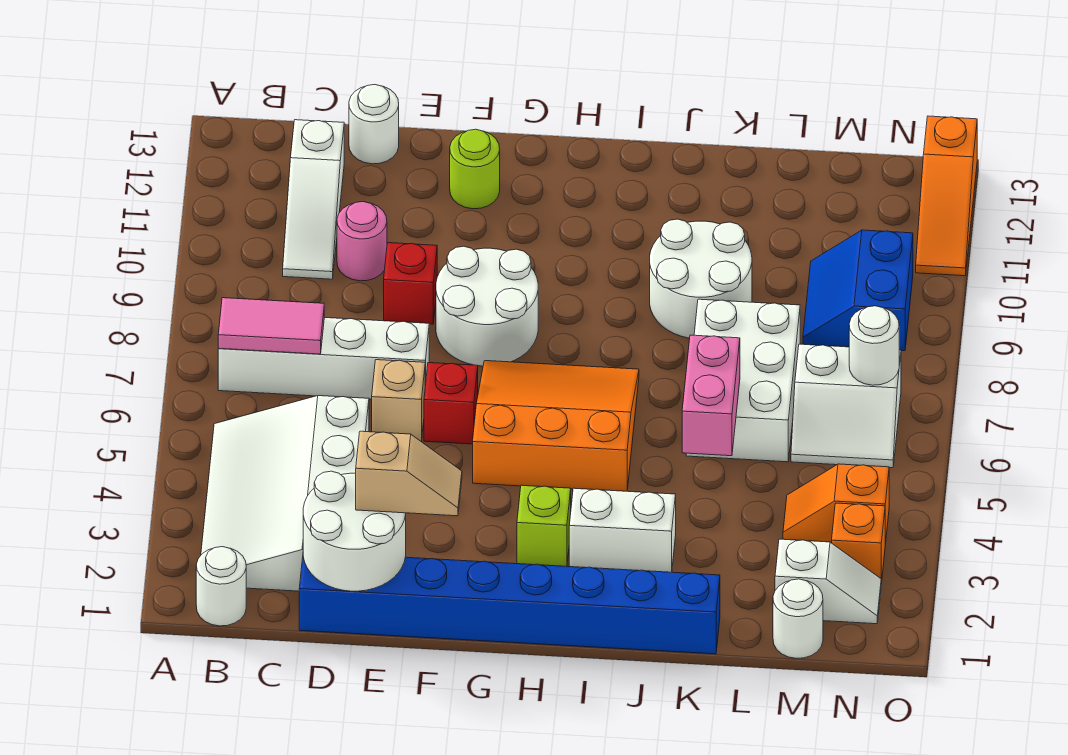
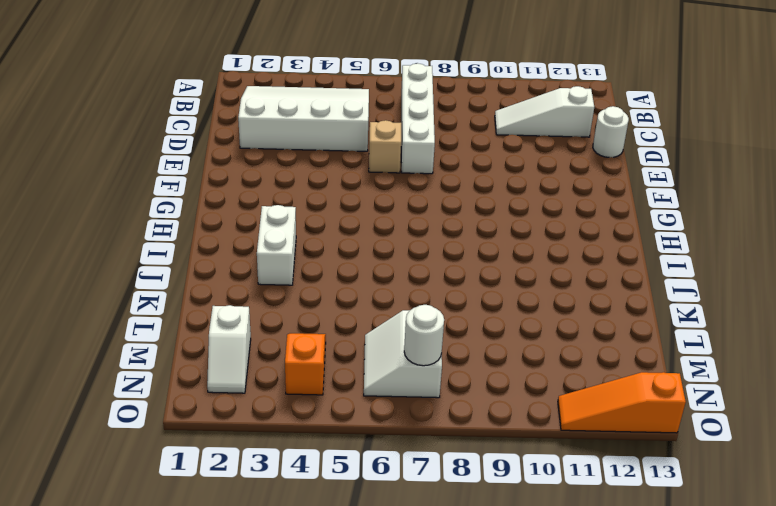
none -> white round brick B1 level 1
none -> blue brick D1:K1 level 1
none -> pink round brick D10 level 1

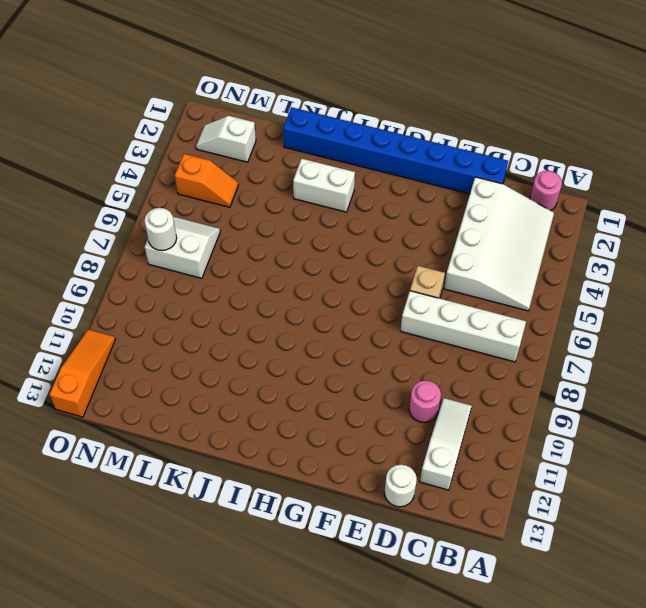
pink round brick B1 level 1 -> white round brick B1 level 1
none -> red brick E9 level 1
none -> red brick F6 level 1
none -> white round brick F8:G9 level 1

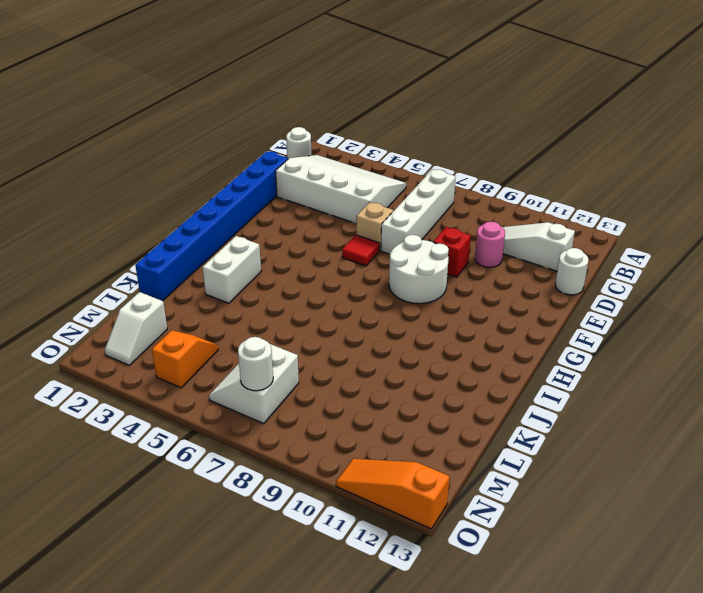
red tile F6 level 1 -> red brick F6 level 1
none -> lime round brick F12 level 1
none -> orange slope G5:I7 level 1 top 5
none -> lime brick H3 level 1

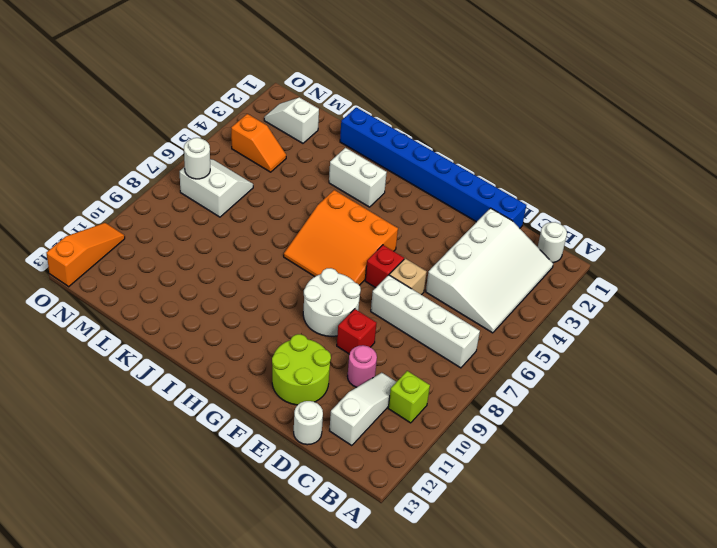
lime brick B10 level 1 -> lime brick H3 level 1
lime round brick E11:F12 level 1 -> lime round brick F12 level 1
none -> white round brick J9:K10 level 1
none -> white brick K6:L8 level 1
none -> white round brick M1 level 1

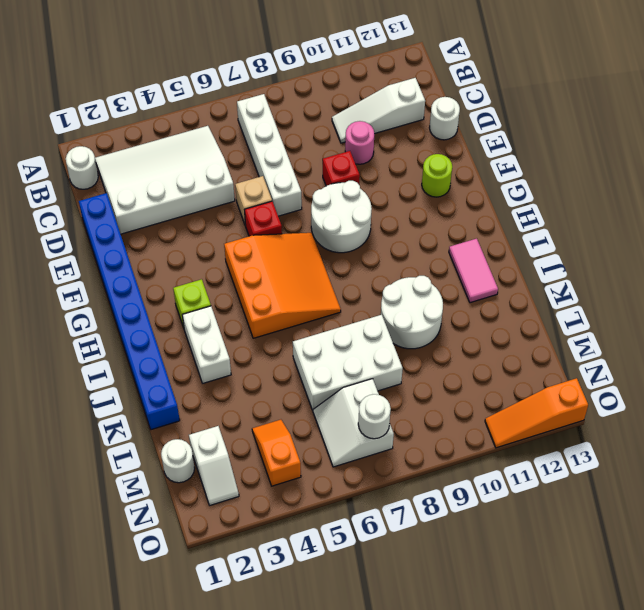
pink tile I12:J12 level 1 -> pink tile B7:C7 level 2
none -> blue slope M9:N10 level 1 top N
none -> orange brick N3 level 1
none -> white round brick D1:E2 level 2

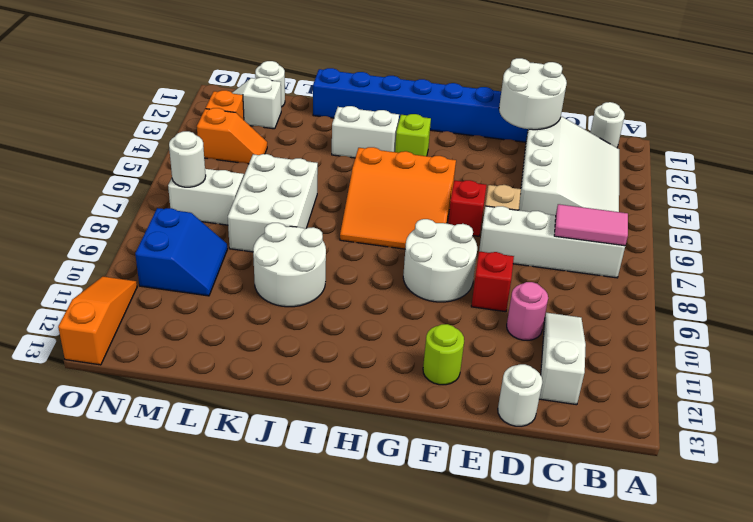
none -> pink brick K5:K6 level 2
none -> tan slope E2:F2 level 3 top E

